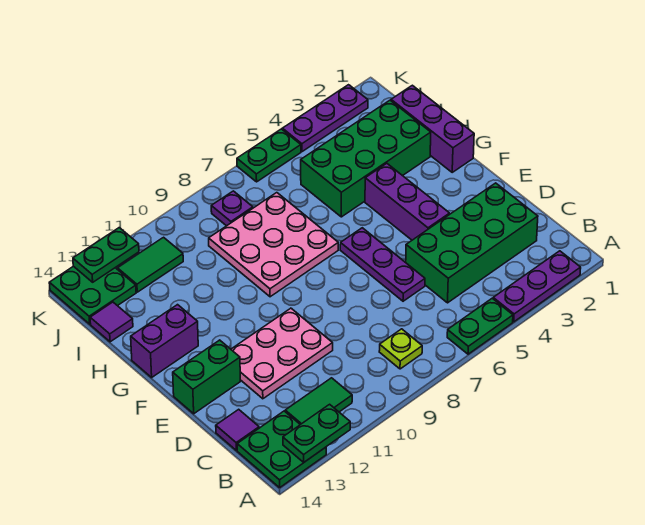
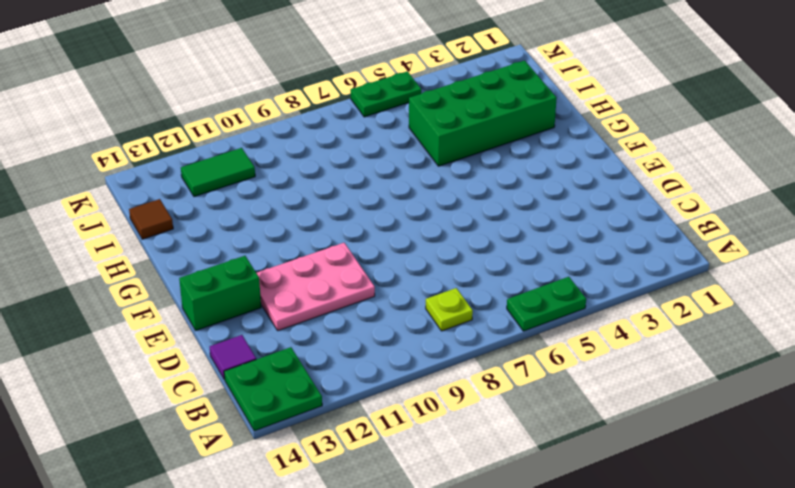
brown tile I14 level 1 -> purple tile I14 level 1
none -> purple plate A2:A4 level 1
none -> green tile B11:B12 level 1
none -> green brick C2:D5 level 1

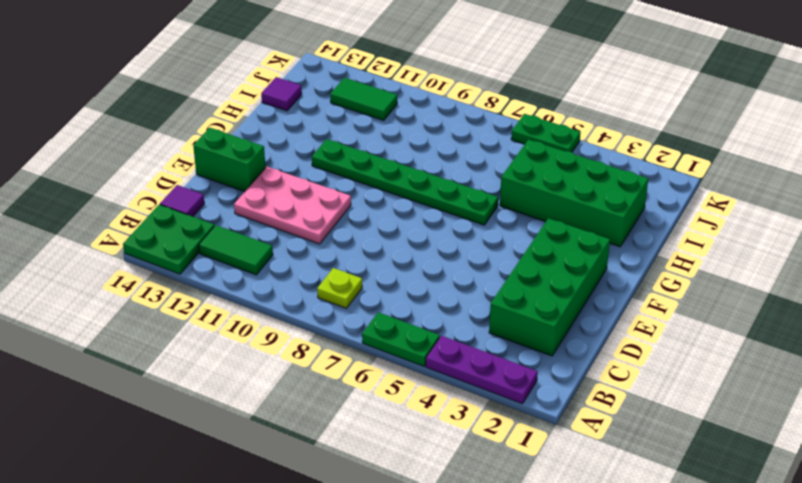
green brick C2:F3 level 1 -> green brick C2:D5 level 1
green plate G6:G11 level 1 -> pink plate G7:I9 level 1
none -> purple plate D6:F6 level 1
none -> purple brick E4:G4 level 1
none -> purple brick G1:I1 level 1

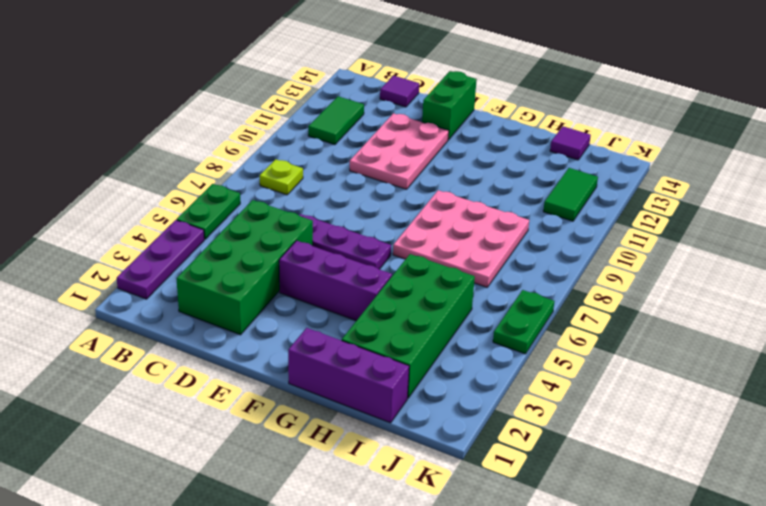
none -> green plate A13:B14 level 1
none -> purple brick G13:G14 level 1
none -> purple plate J8 level 1

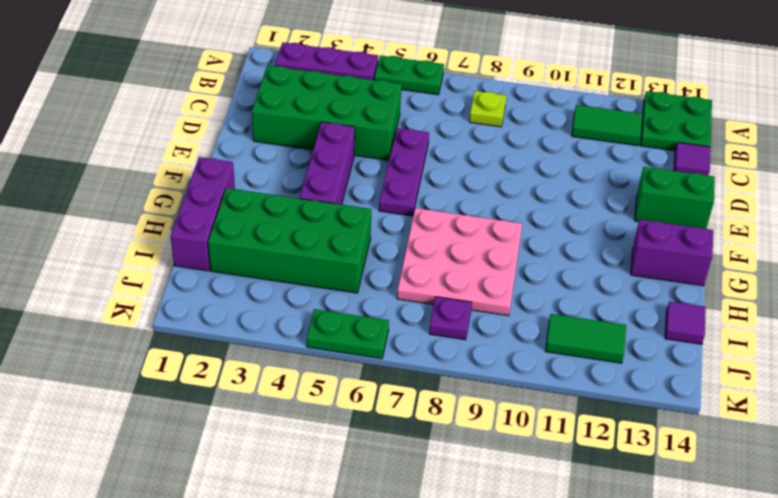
none -> pink plate D10:E12 level 1
none -> green plate J13:K14 level 1
none -> purple plate K2:K4 level 1

